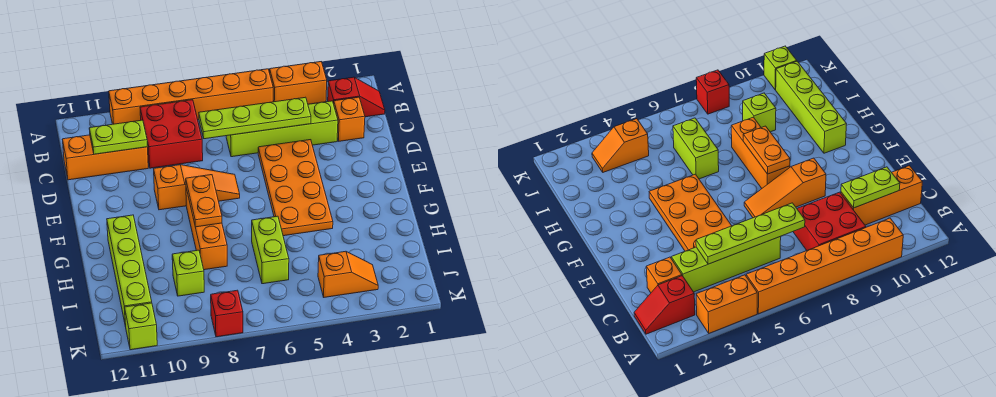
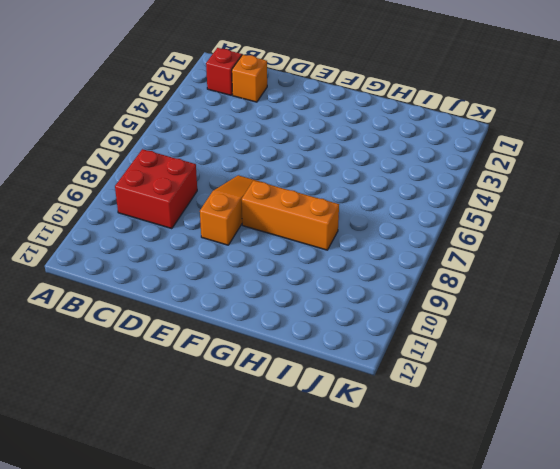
none -> orange brick A3:A4 level 1
none -> orange brick A5:A10 level 1
none -> lime brick C3:C6 level 1

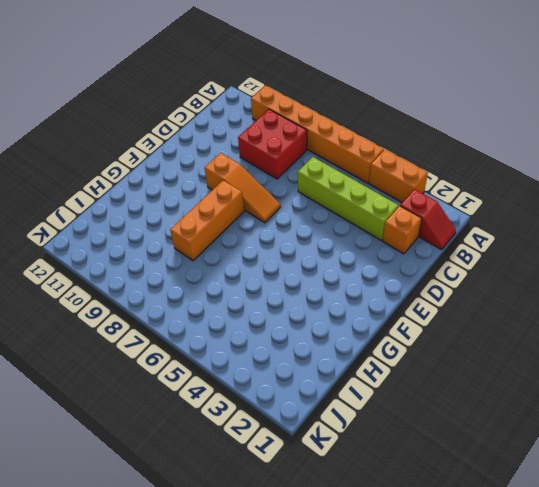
none -> orange brick C10:C12 level 1
none -> orange plate D4:G5 level 1
none -> lime brick G11:J11 level 1

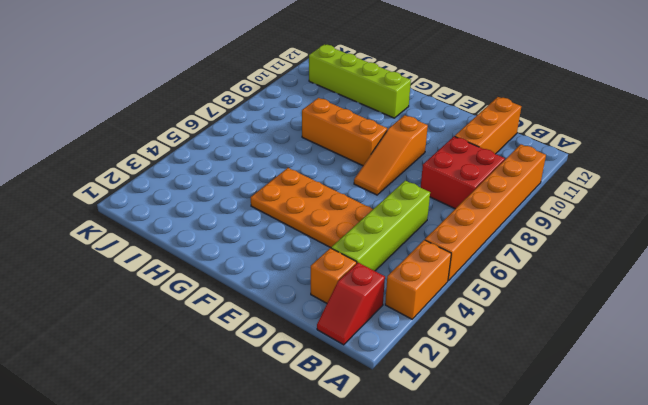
none -> lime brick H6:I6 level 1
none -> lime brick I9 level 1
none -> orange slope J3:J4 level 1 top 4

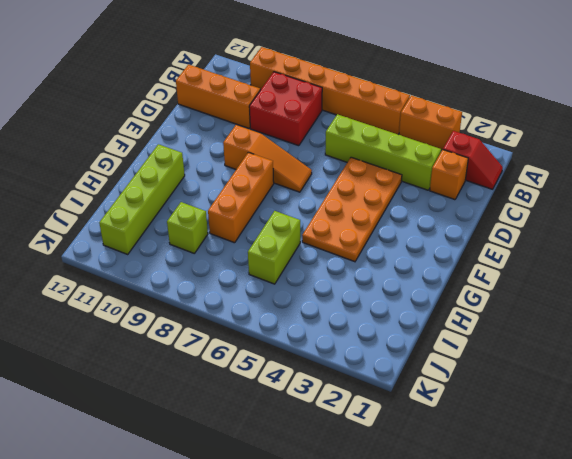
none -> orange slope J3:J4 level 1 top 4
none -> red brick K8 level 1
none -> lime brick K11 level 1

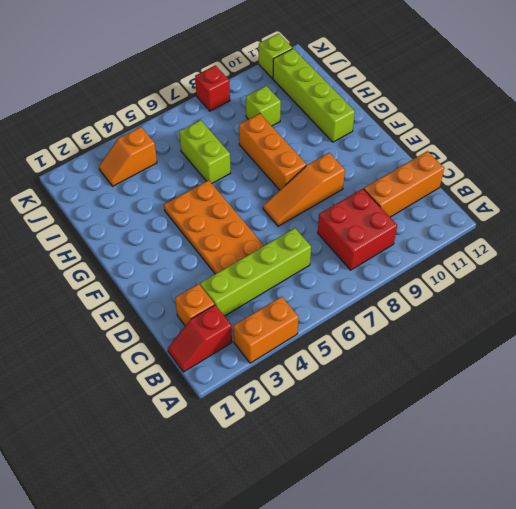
none -> orange brick A5:A10 level 1
none -> lime plate C4:C7 level 2
none -> lime plate C10:C11 level 2

